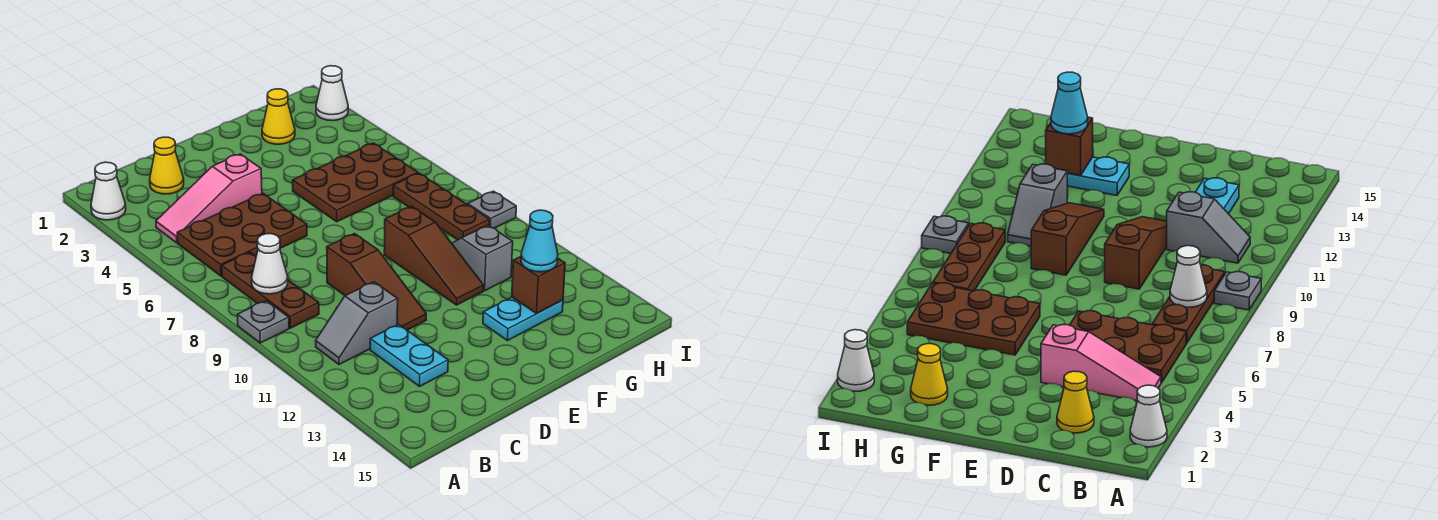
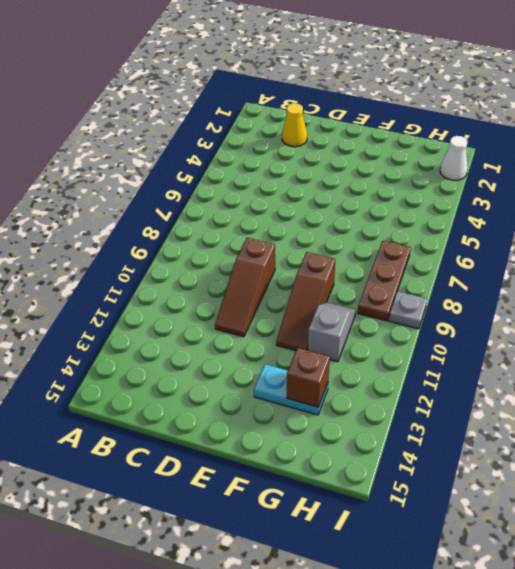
none -> white cone A2 level 1
none -> grey plate A9 level 1
none -> pink slope B4:D4 level 1 top D

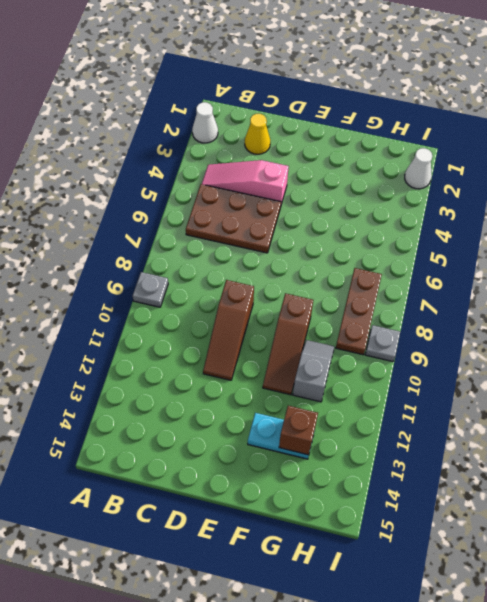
none -> brown plate B7:B9 level 1
none -> grey slope B11:C11 level 1 top C
none -> cyan plate C12:C13 level 1

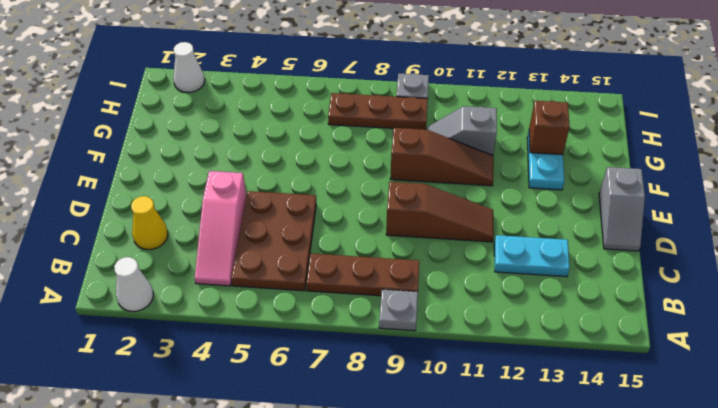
grey slope D15:E15 level 1 top E -> grey slope B11:C11 level 1 top C
none -> brown plate F5:H6 level 1
none -> yellow cone G2 level 1
none -> white cone B8 level 2

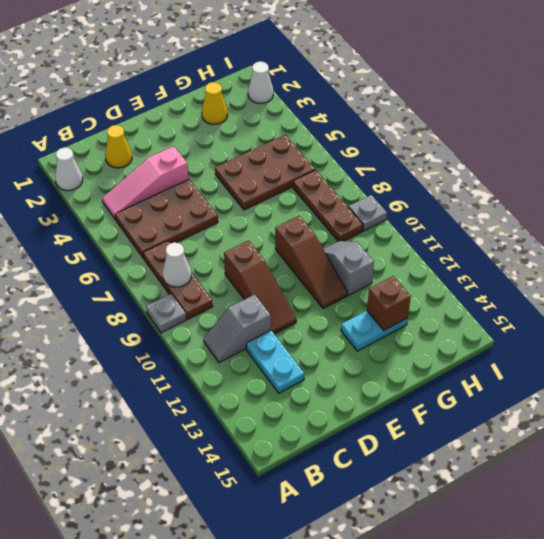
none -> cyan cone G13 level 3

